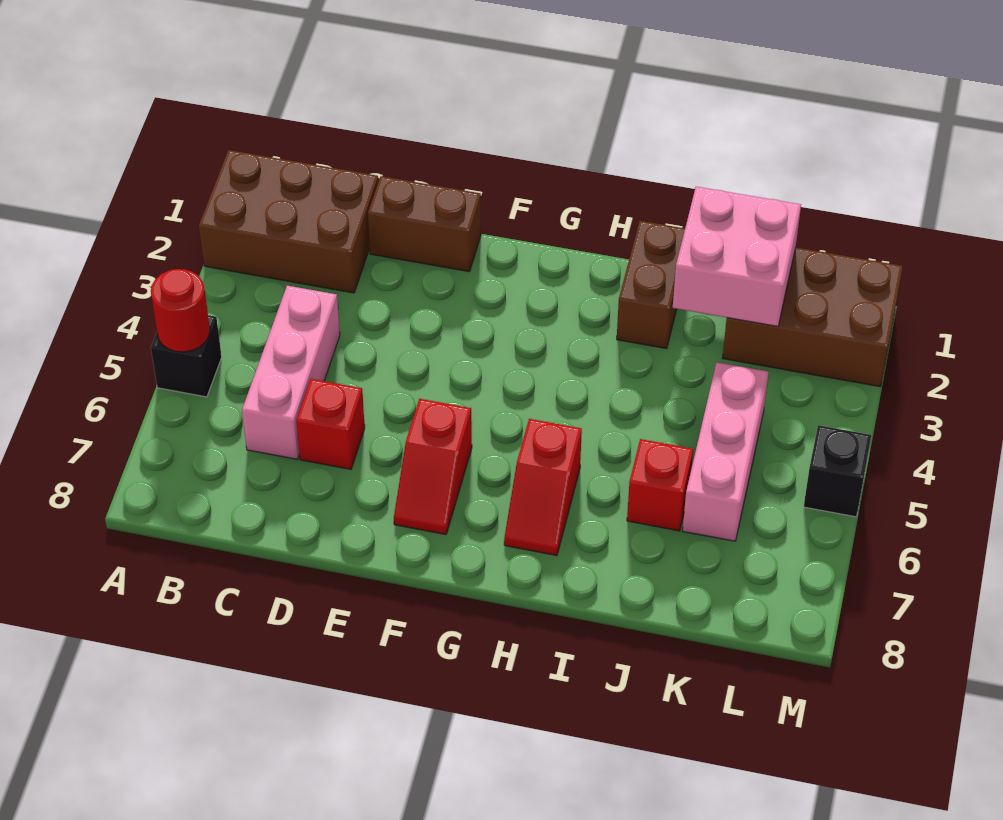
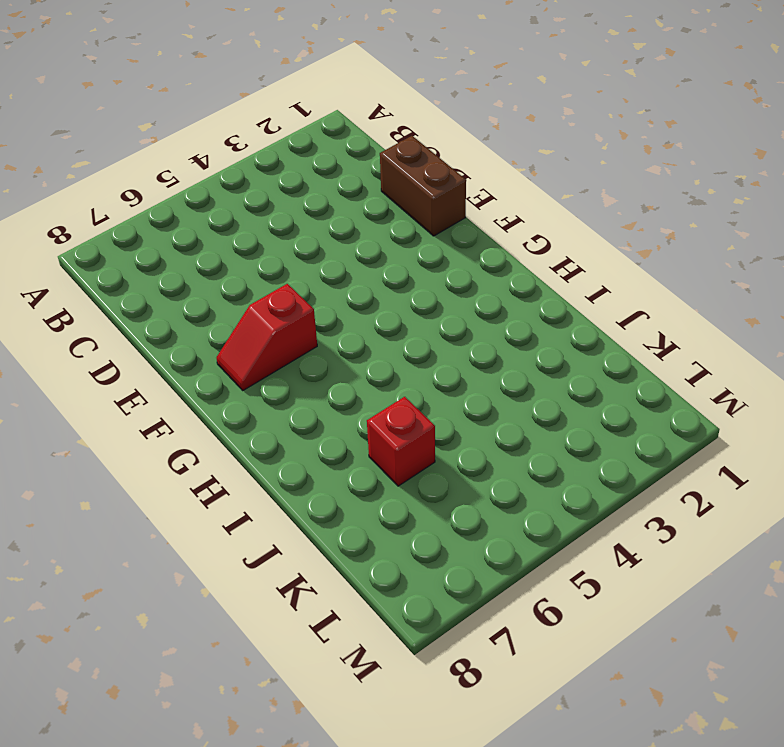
none -> brown brick A1:C2 level 1
none -> black brick A5 level 1
none -> pink brick C4:C6 level 1

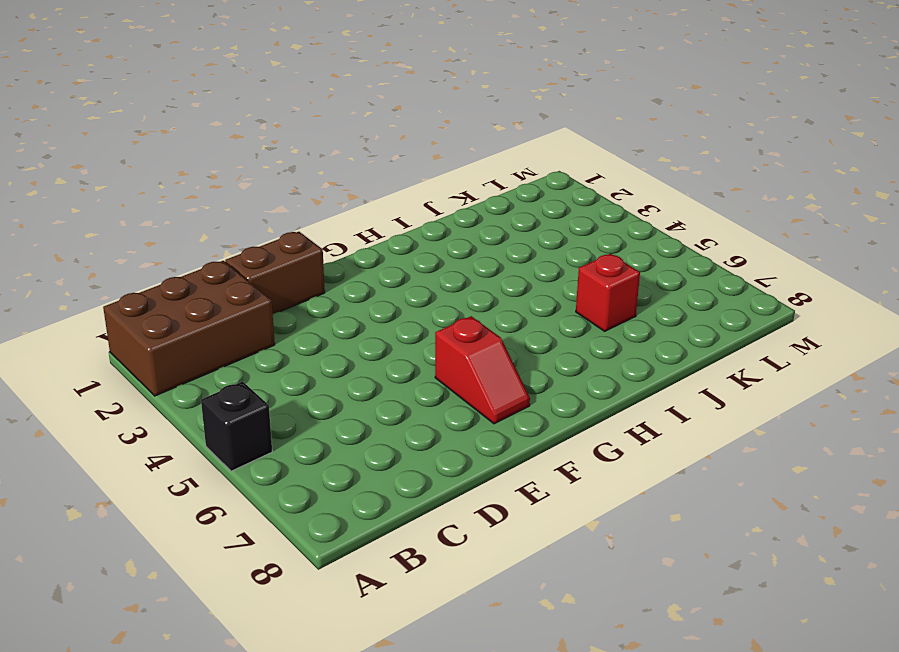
none -> pink brick C4:C6 level 1
none -> red brick D6 level 1
none -> red slope H6:H7 level 1 top 6

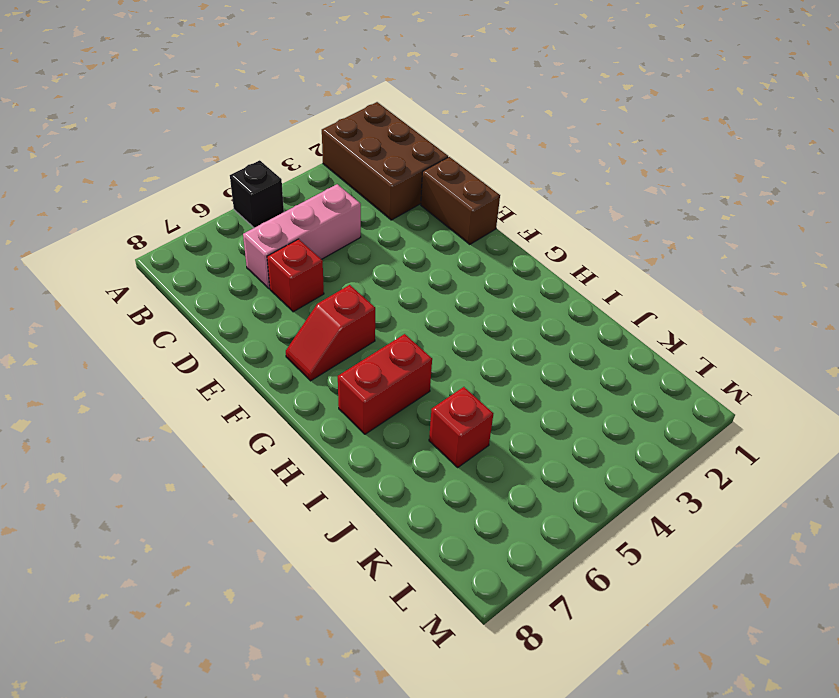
red brick H6:H7 level 1 -> red slope H6:H7 level 1 top 6
none -> brown brick I1:I2 level 1
none -> brown brick K1:M2 level 1
none -> pink brick K4:K6 level 1

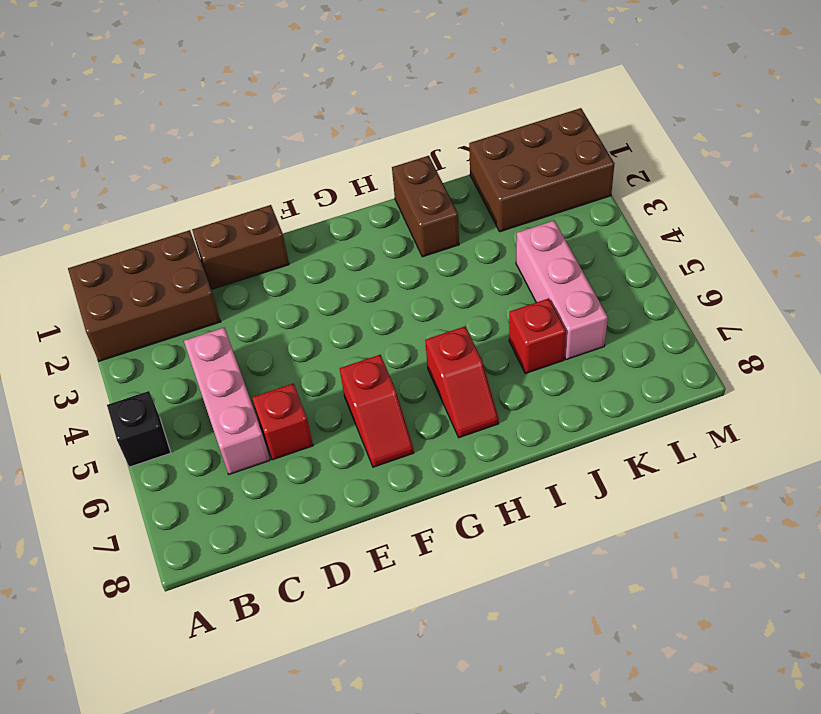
none -> black brick M5 level 1
none -> red round brick A5 level 2
none -> pink brick J1:K2 level 2

